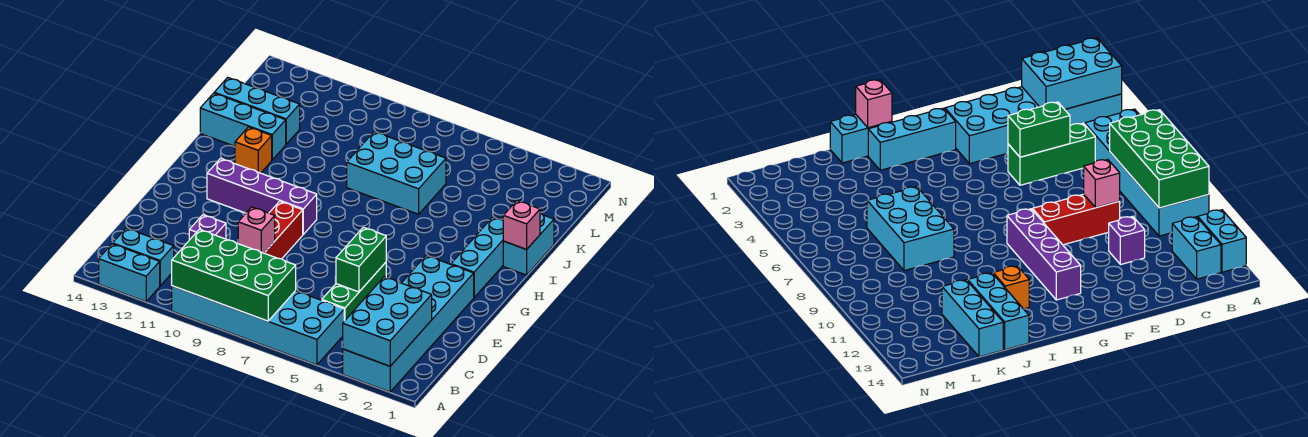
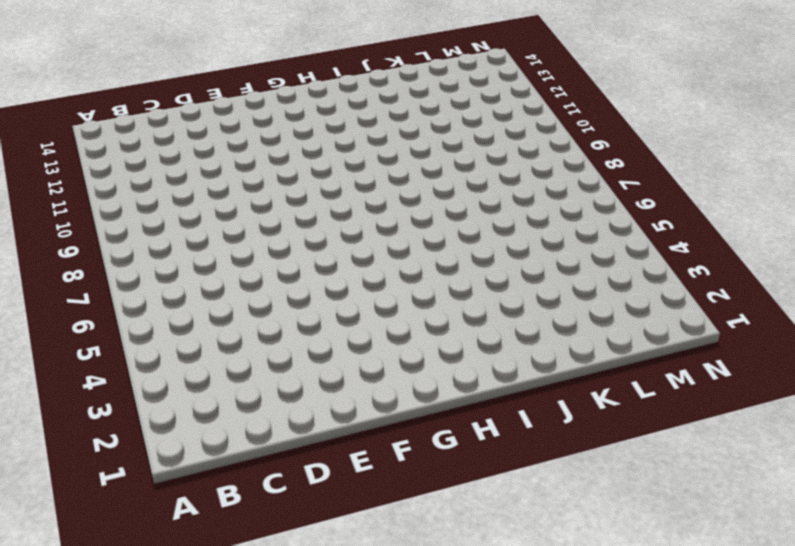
none -> cyan brick A2:F3 level 1
none -> cyan brick A5:B10 level 1
none -> cyan brick A12:A13 level 1

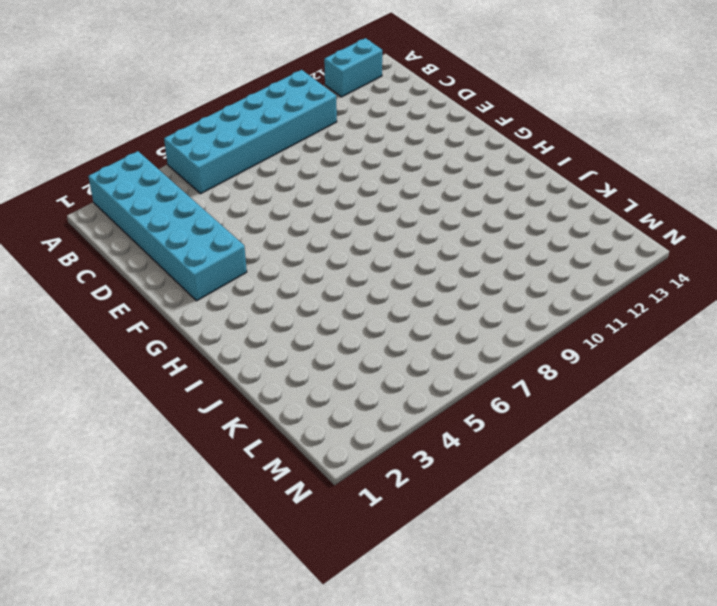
none -> cyan brick B12:B13 level 1
none -> green brick C5:E5 level 1
none -> red brick D9:F9 level 1

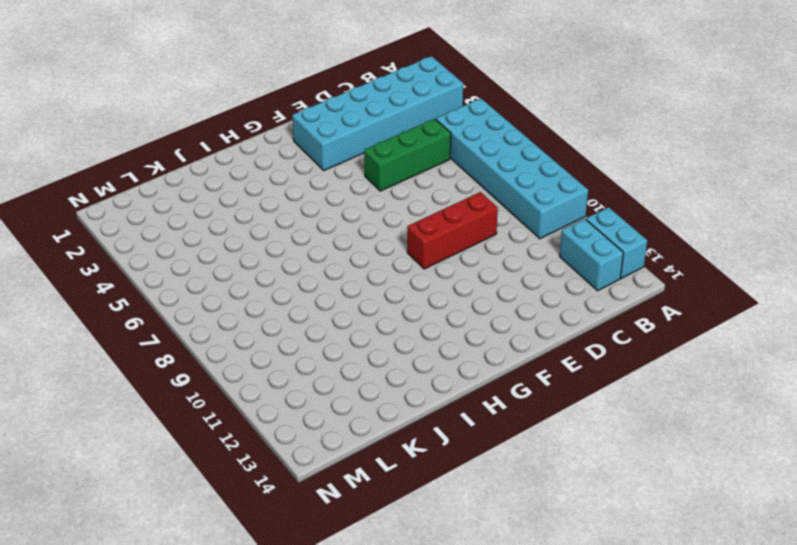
none -> purple brick D11 level 1
none -> cyan brick G2:I2 level 1
none -> purple brick G9:G12 level 1

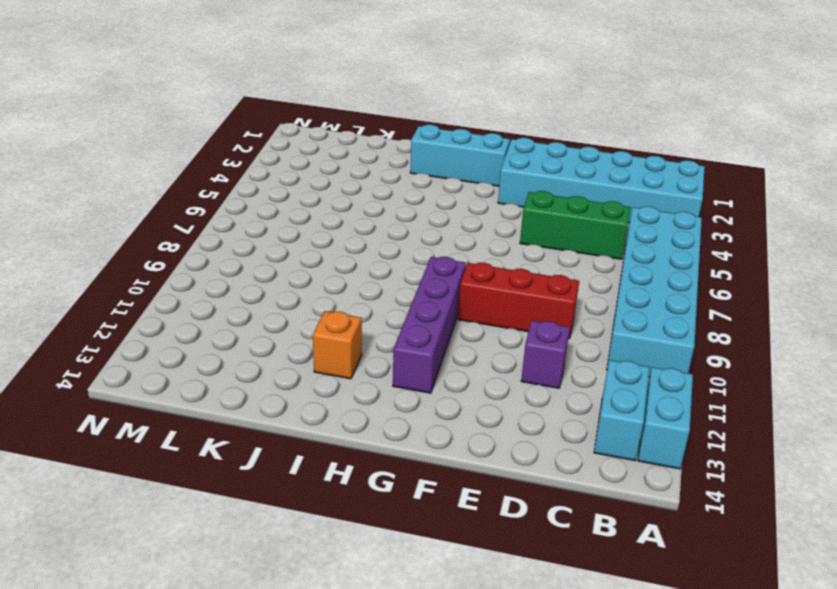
none -> cyan brick I1:J1 level 1
none -> cyan brick J6:K8 level 1
none -> cyan brick J12:J14 level 1

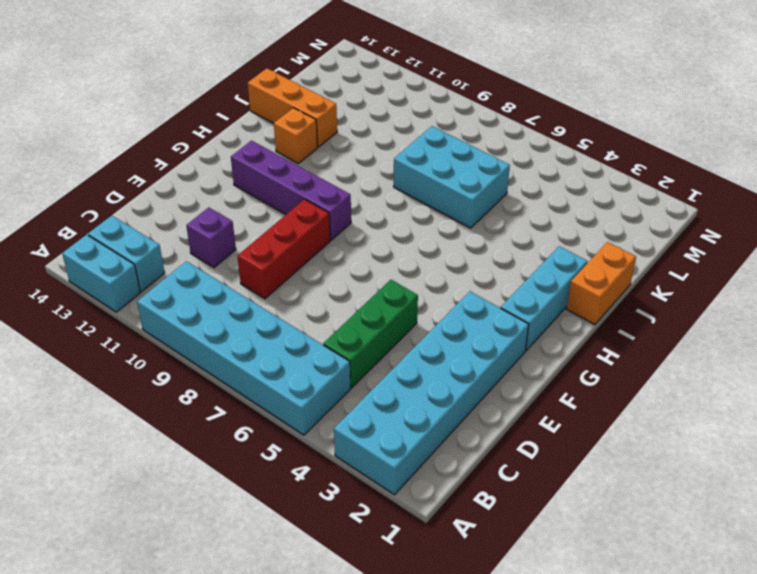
orange brick I1:J1 level 1 -> cyan brick I1:J1 level 1
orange brick J12:J14 level 1 -> cyan brick J12:J14 level 1
none -> cyan brick K12:K14 level 1
none -> cyan brick A2:C3 level 2
none -> green brick A7:B10 level 2

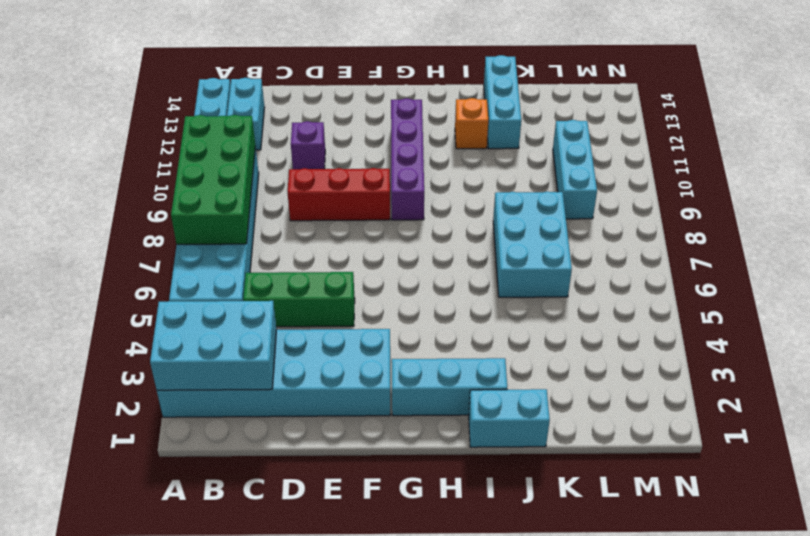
cyan brick L9:L11 level 1 -> cyan brick K12:K14 level 1
none -> green brick D5:E5 level 2
none -> pink brick D9 level 2
none -> pink brick I1 level 2

